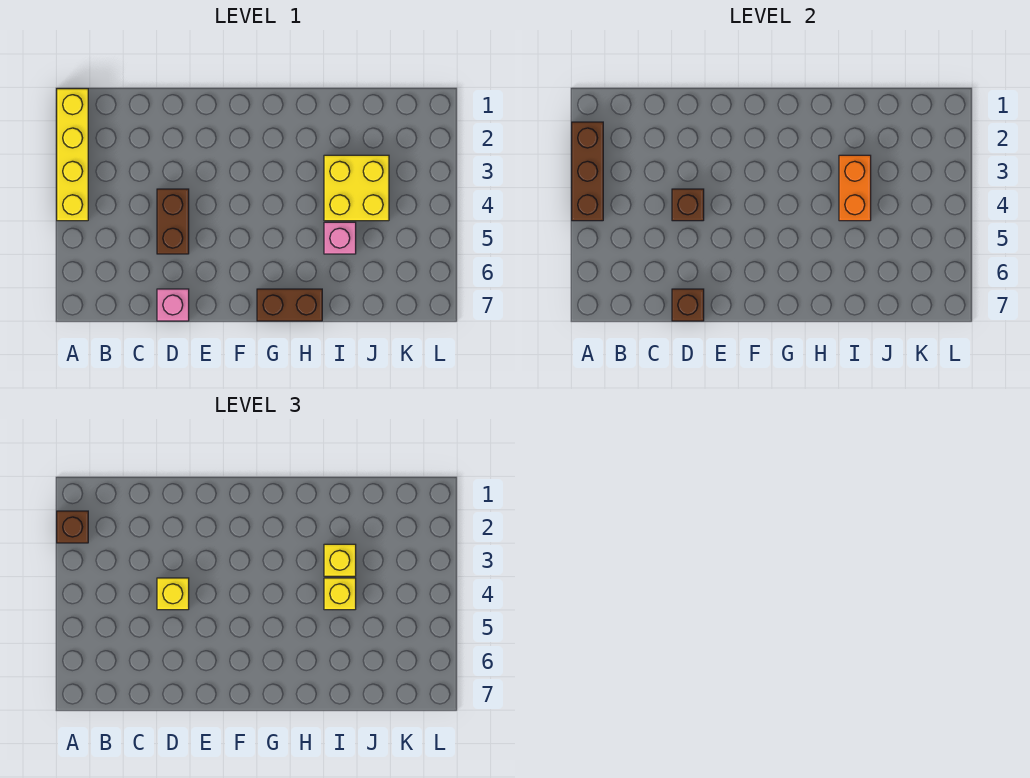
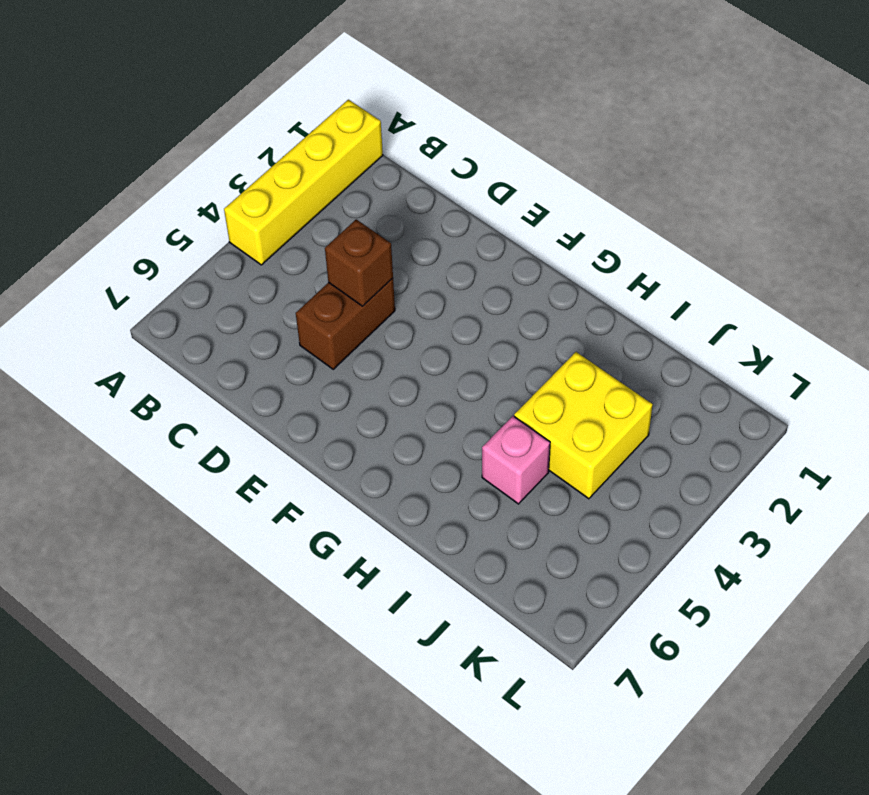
none -> pink brick D7 level 1
none -> brown brick G7:H7 level 1
none -> brown brick A2:A4 level 2

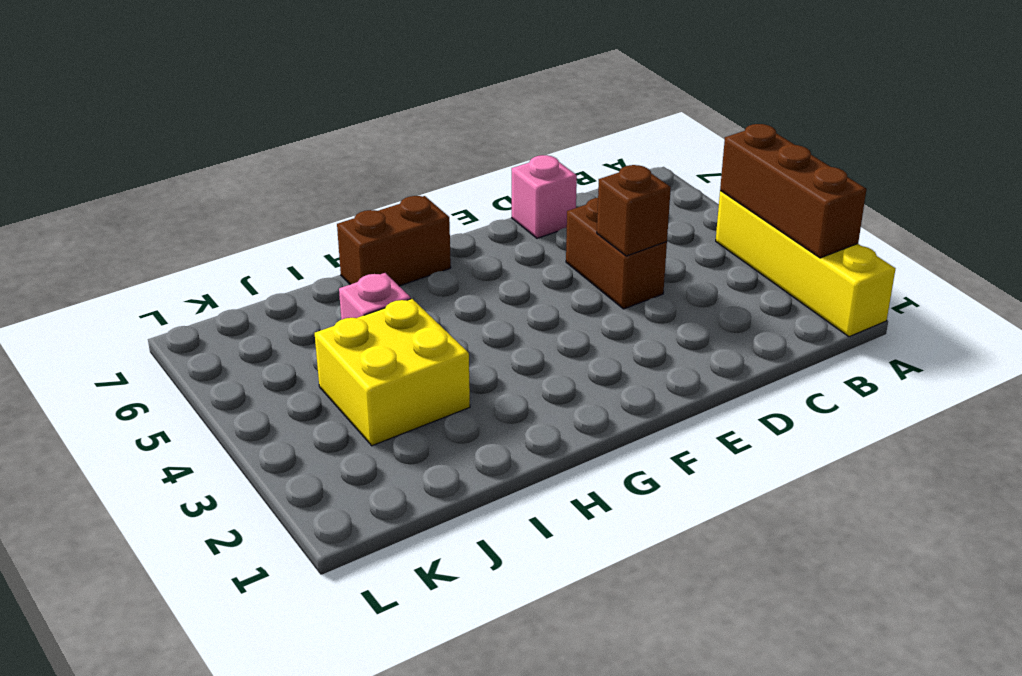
none -> brown brick D7 level 2
none -> orange brick I3:I4 level 2
none -> brown brick A2 level 3

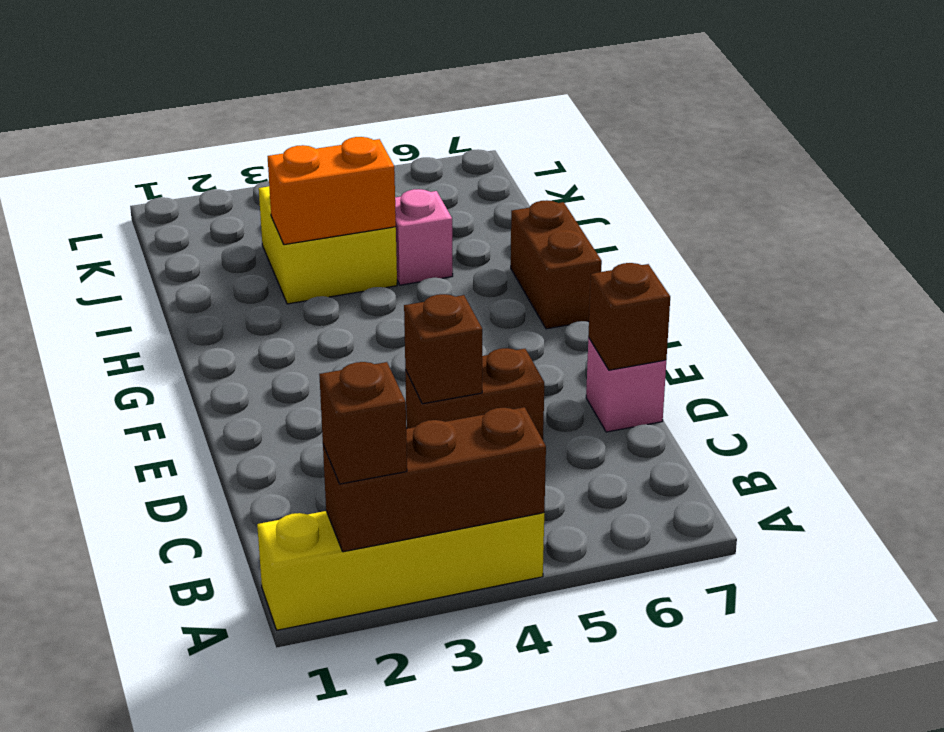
none -> yellow brick D4 level 3
none -> yellow brick I3 level 3
none -> yellow brick I4 level 3

